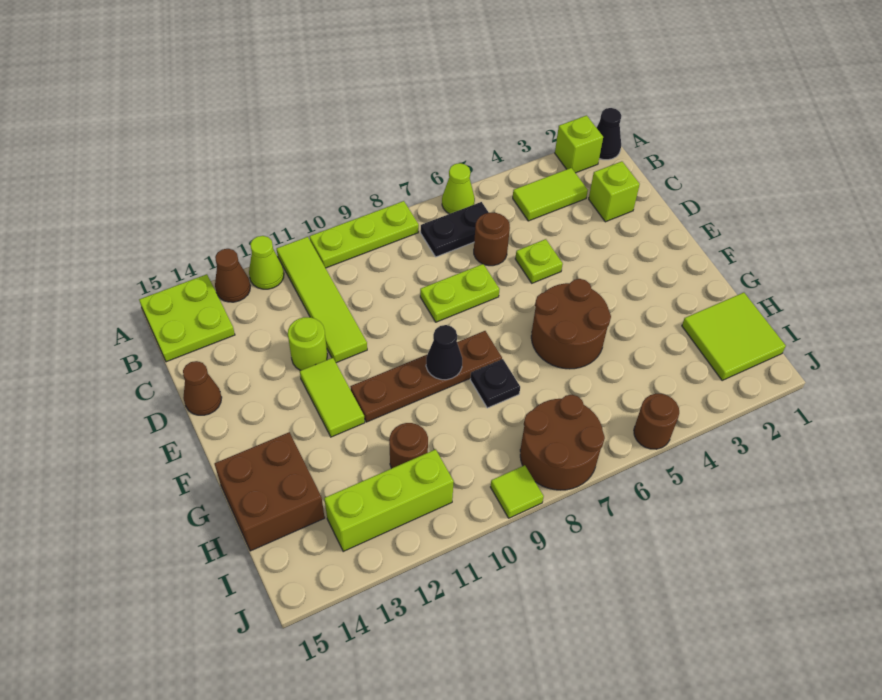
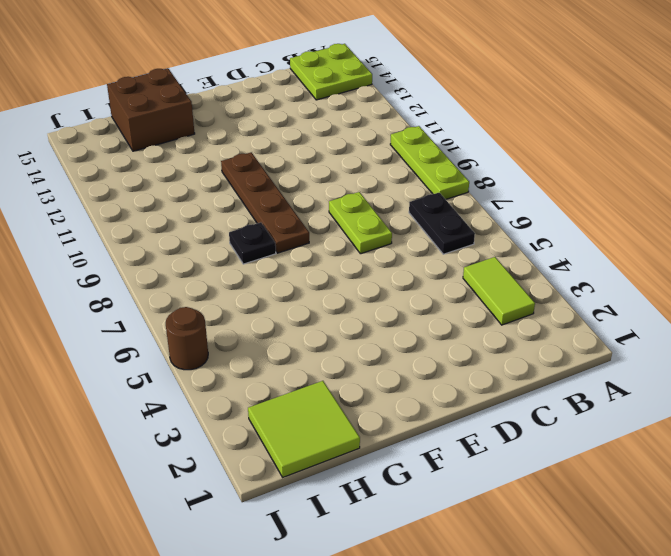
none -> black cone A1 level 1
none -> lime brick A2 level 1
none -> lime cone A6 level 1

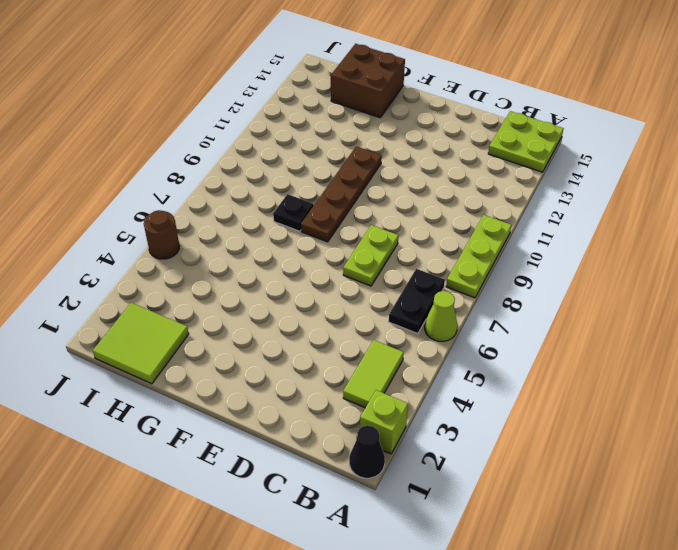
none -> lime tile A11:D11 level 1
none -> lime cone A12 level 1
none -> brown cone A13 level 1

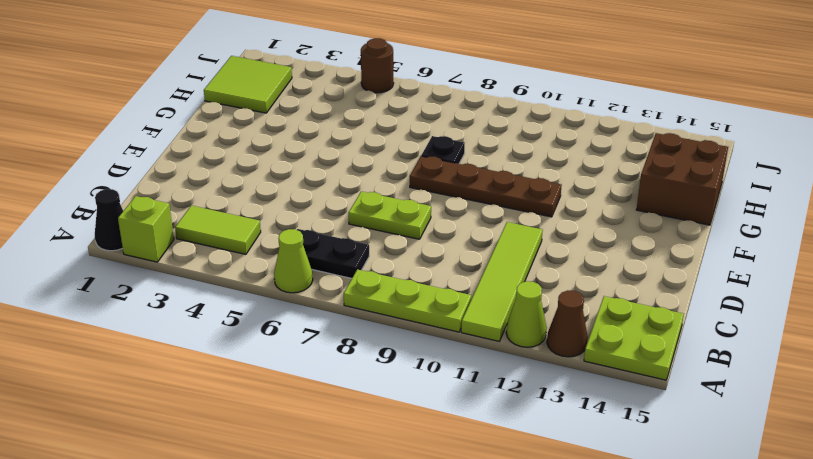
none -> lime brick C2 level 1
none -> brown round brick C6 level 1
none -> lime plate D5 level 1

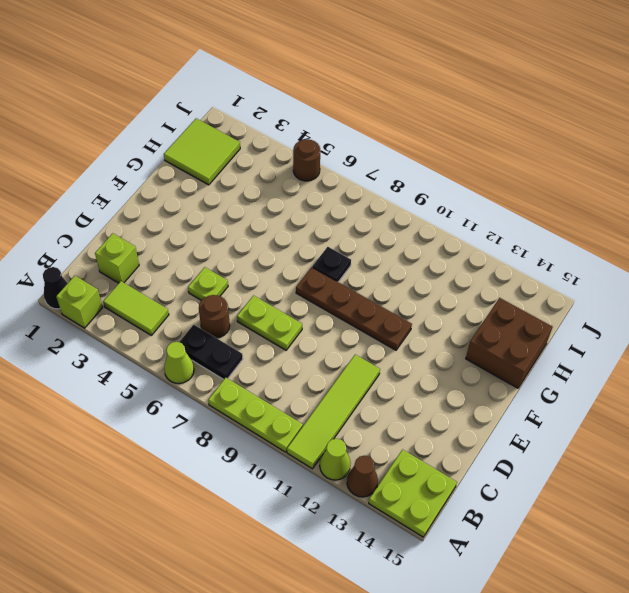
none -> lime round brick D12 level 1
none -> brown cone D15 level 1
none -> lime tile E12:F12 level 1

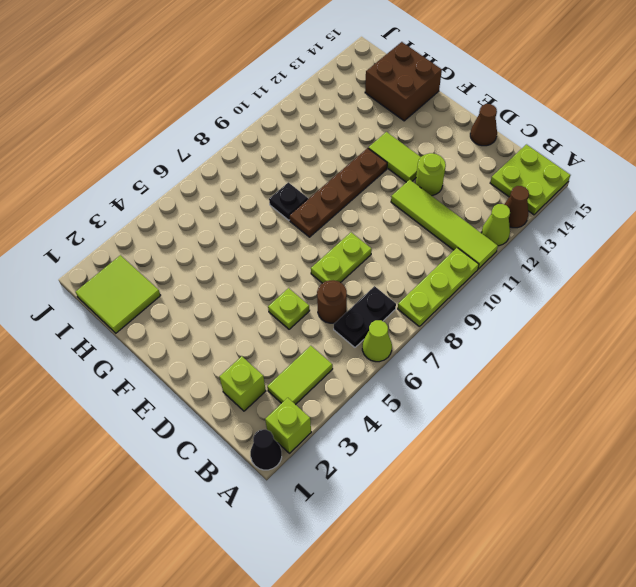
none -> brown round brick F5:G6 level 1
none -> brown round brick H11 level 1
none -> brown round brick I7:J8 level 1

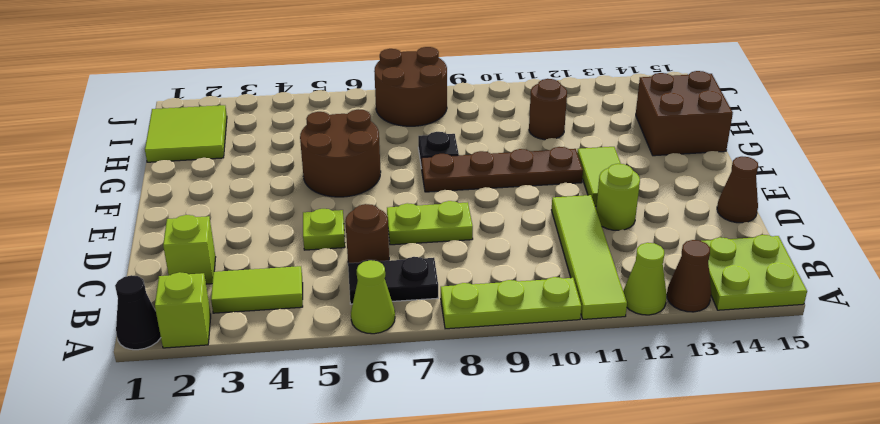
none -> lime brick I11:I13 level 1
none -> brown round brick J5 level 1
none -> lime tile J9 level 1

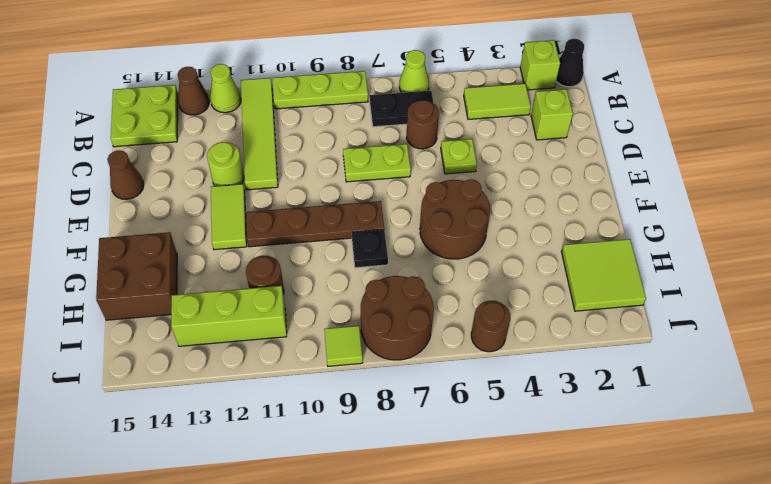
none -> black cone F9 level 2

